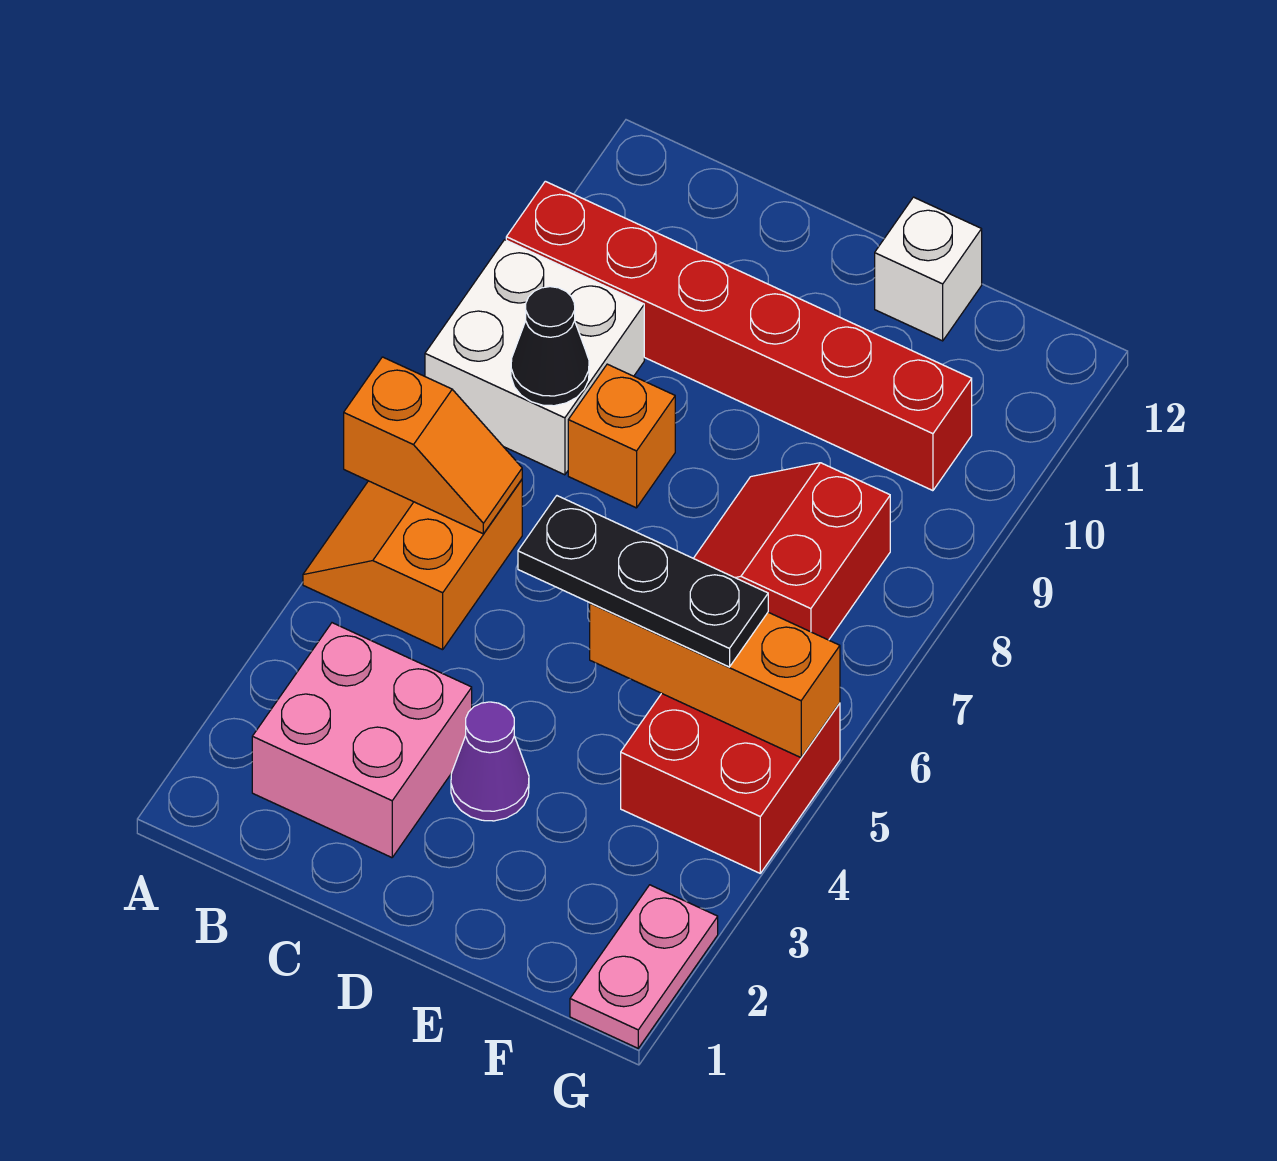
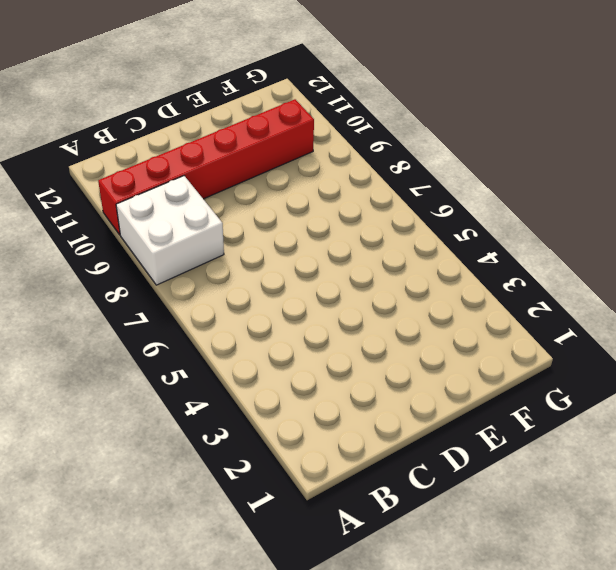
none -> orange slope A5:B6 level 1 top B
none -> pink brick B2:C3 level 1
none -> orange brick C8 level 1

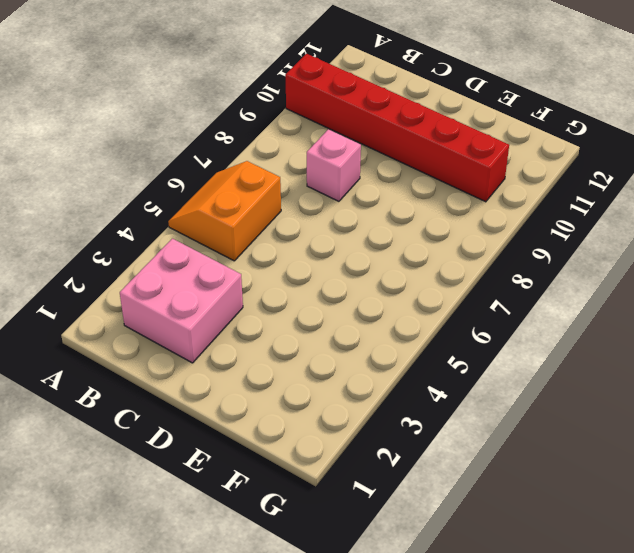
pink brick C8 level 1 -> orange brick C8 level 1
none -> white brick A8:B9 level 1
none -> purple cone D3 level 1
none -> red slope E7:F8 level 1 top F

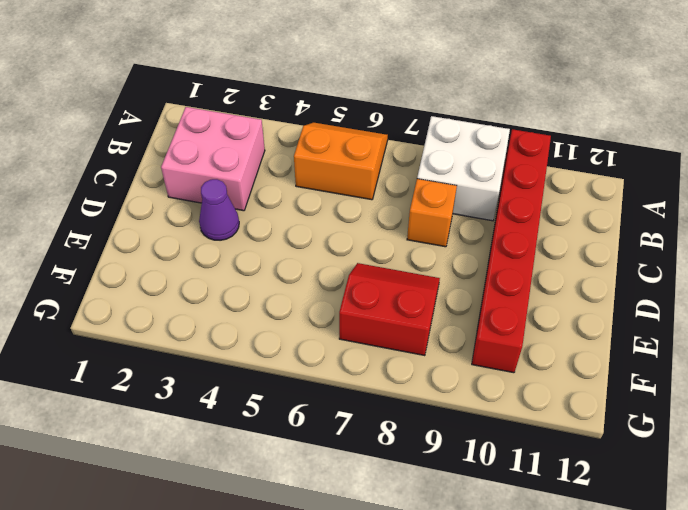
none -> white brick E12 level 1
none -> red brick F4:G5 level 1
none -> pink plate G1:G2 level 1

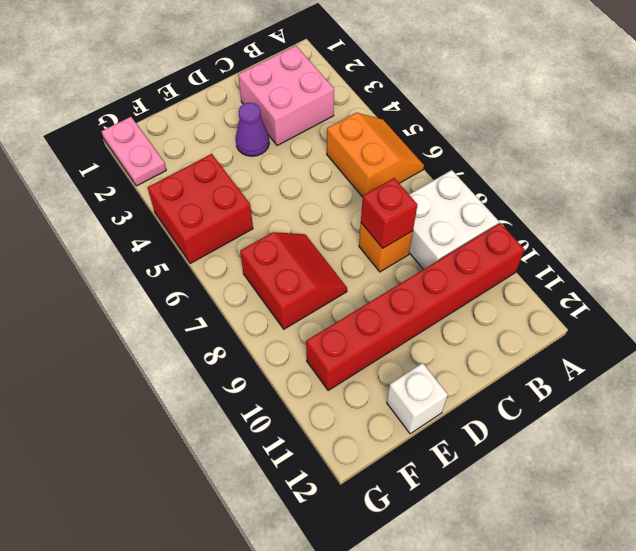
red brick C8 level 2 -> none
none -> orange slope A6:B6 level 2 top A
none -> black cone B8 level 2
none -> orange brick E5:G5 level 2

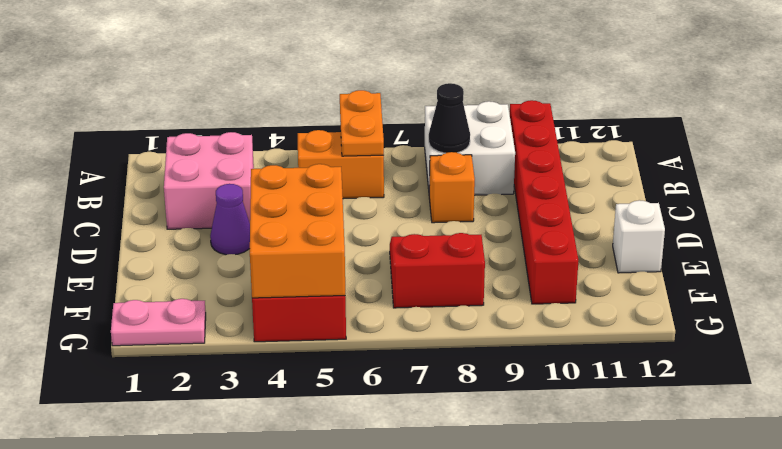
orange plate A6:B6 level 2 -> orange slope A6:B6 level 2 top A
orange brick E4:G5 level 2 -> orange brick E5:G5 level 2
none -> black plate D5:F5 level 3

